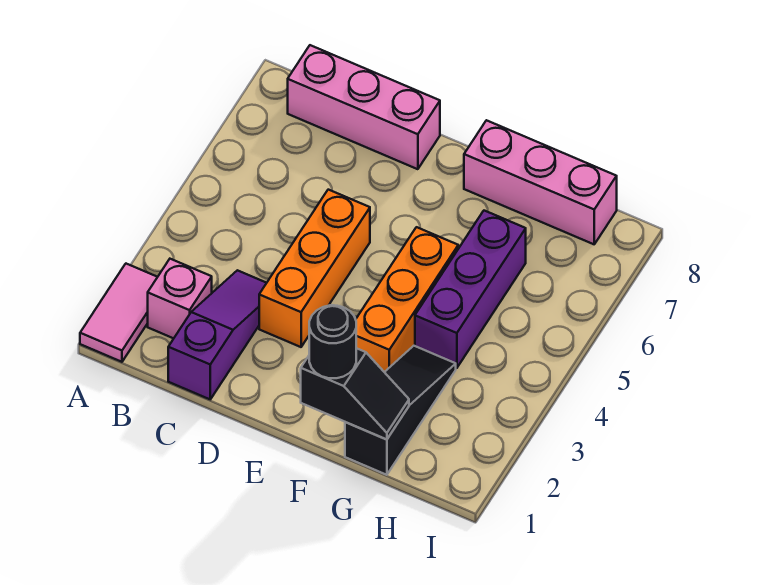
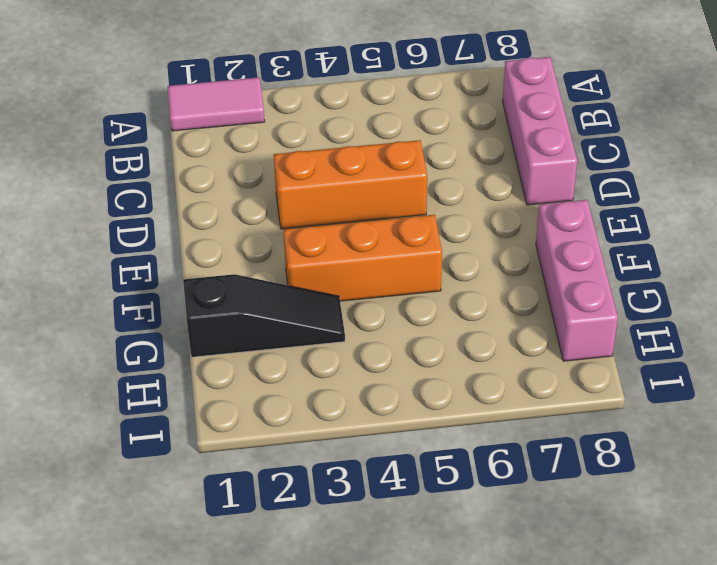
none -> pink brick B2 level 1
none -> purple slope C1:C3 level 1 top 1

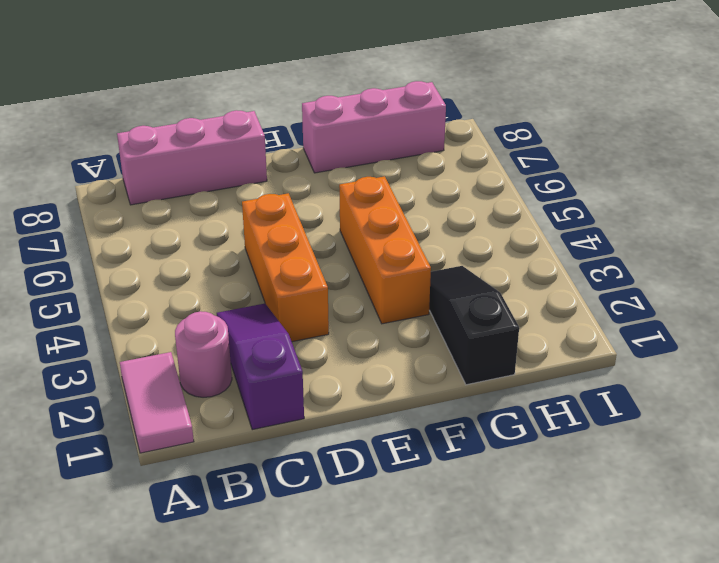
pink round brick B2 level 1 -> pink brick B2 level 1
none -> purple brick G4:G6 level 1
none -> black slope F1:G1 level 2 top F

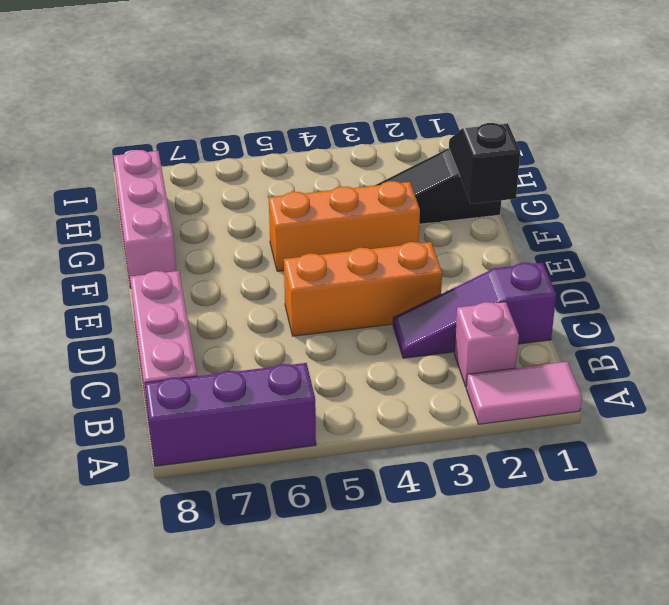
purple brick A6:A8 level 1 -> purple brick G4:G6 level 1
none -> black round brick F1 level 3

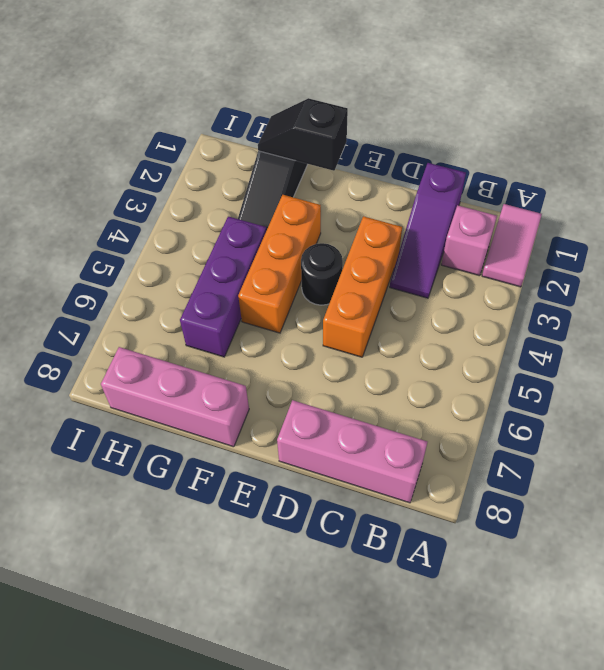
black round brick E4 level 1 -> black round brick F1 level 3

